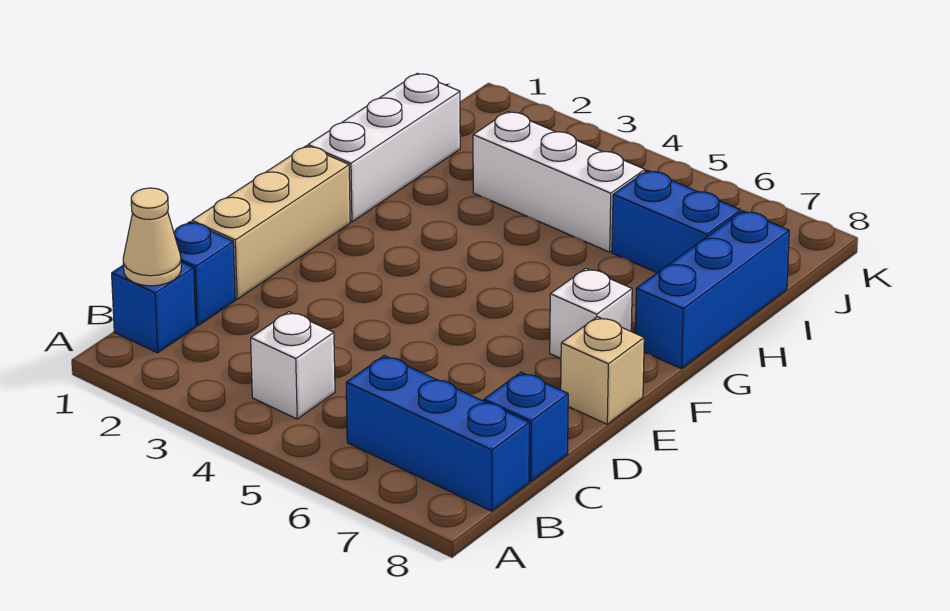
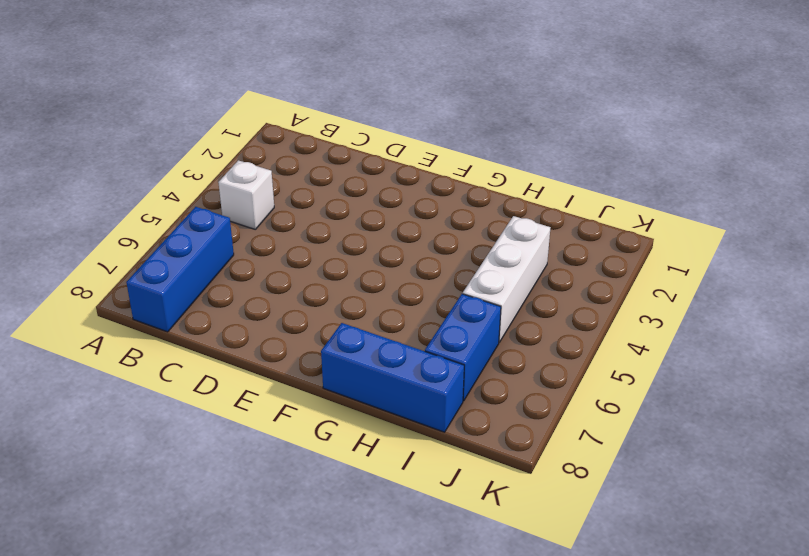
none -> blue brick B1 level 1
none -> blue brick C1 level 1
none -> blue brick C8 level 1

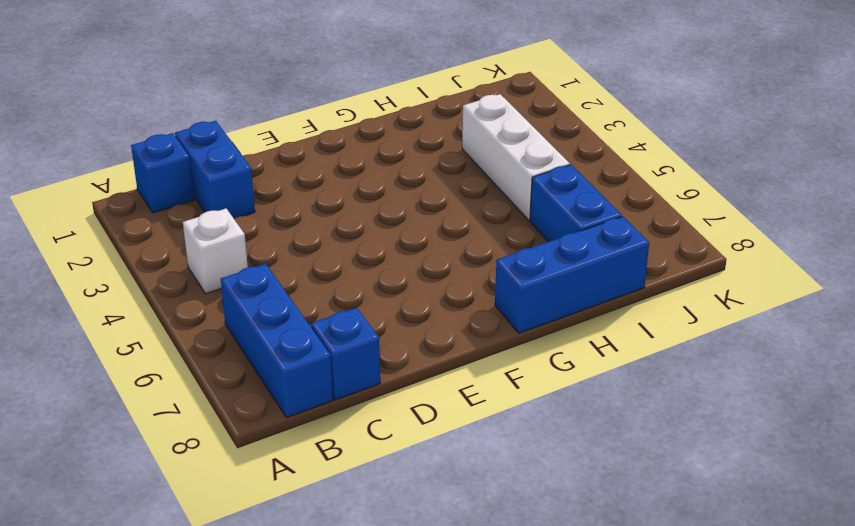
blue brick C1:C2 level 1 -> blue brick C1 level 1
none -> tan brick D1:F1 level 1
none -> tan brick E8 level 1
none -> white brick F7 level 1

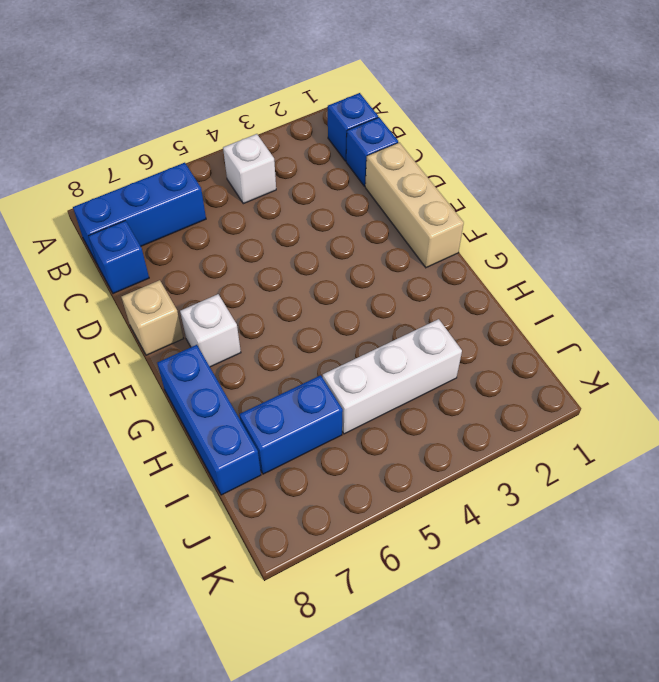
none -> white brick G1:I1 level 1
none -> tan cone B1 level 2

